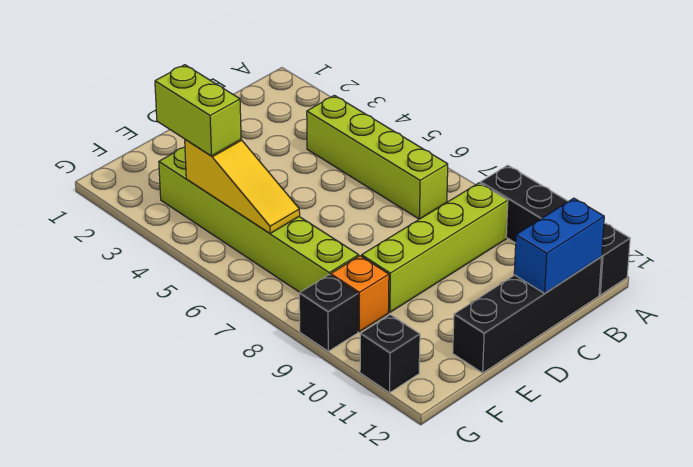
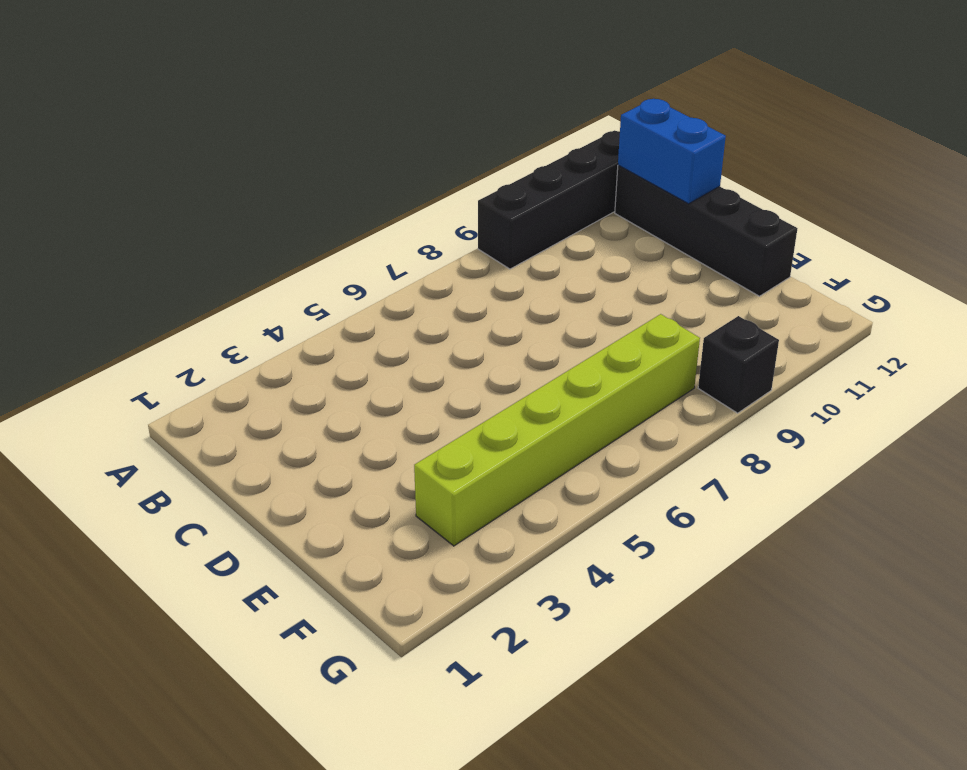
none -> lime brick B4:B7 level 1
none -> lime brick B9:E9 level 1

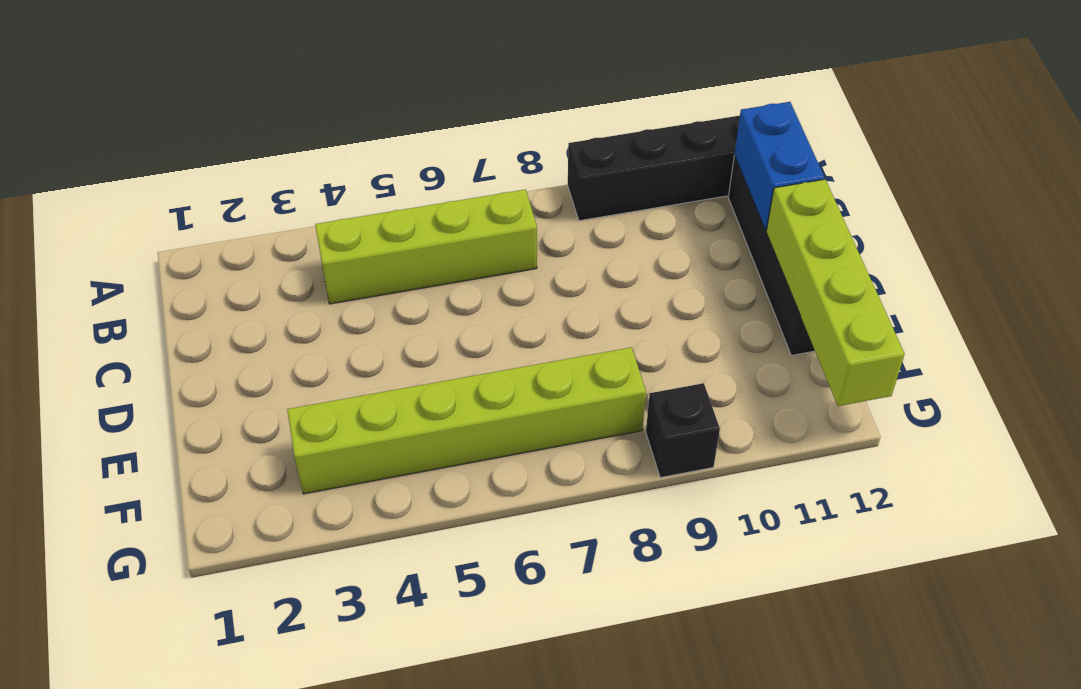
lime brick D12:G12 level 2 -> lime brick B9:E9 level 1
none -> orange brick F9 level 1
none -> black brick G11 level 1

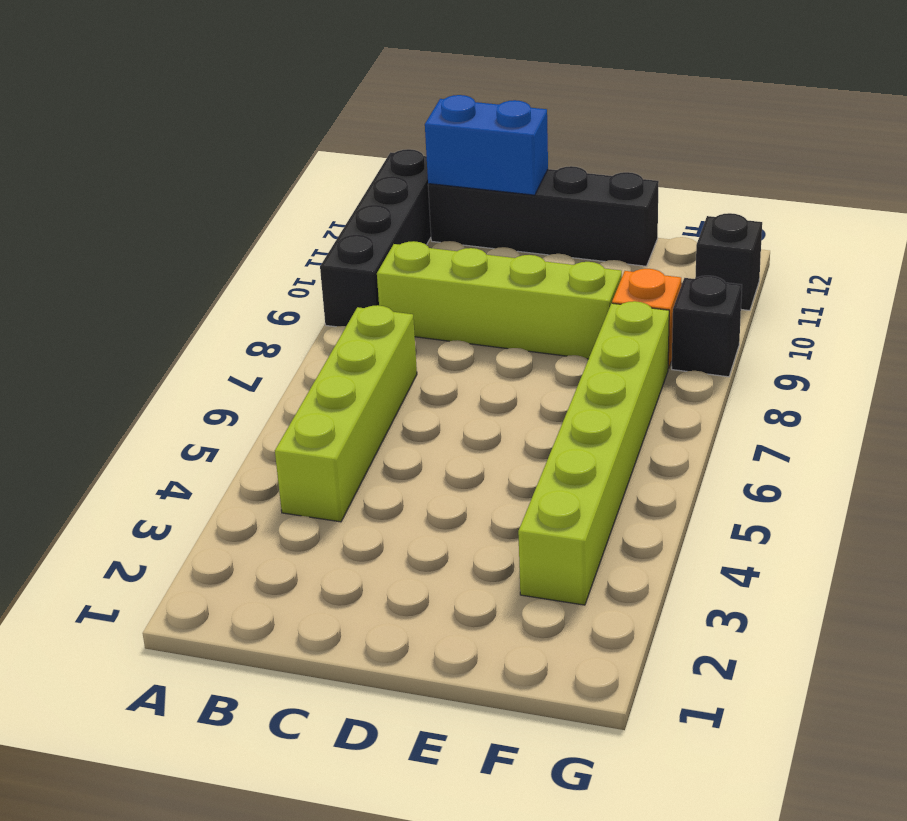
none -> yellow slope F4:F6 level 2 top 4
none -> lime brick F3:F4 level 3

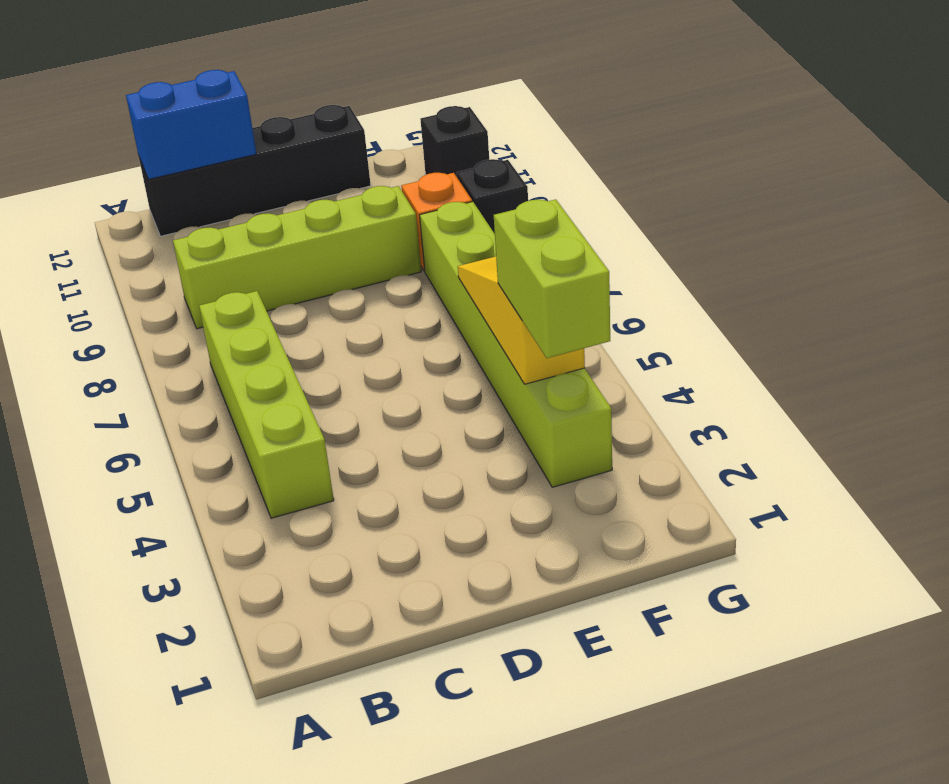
none -> black brick A9:A12 level 1

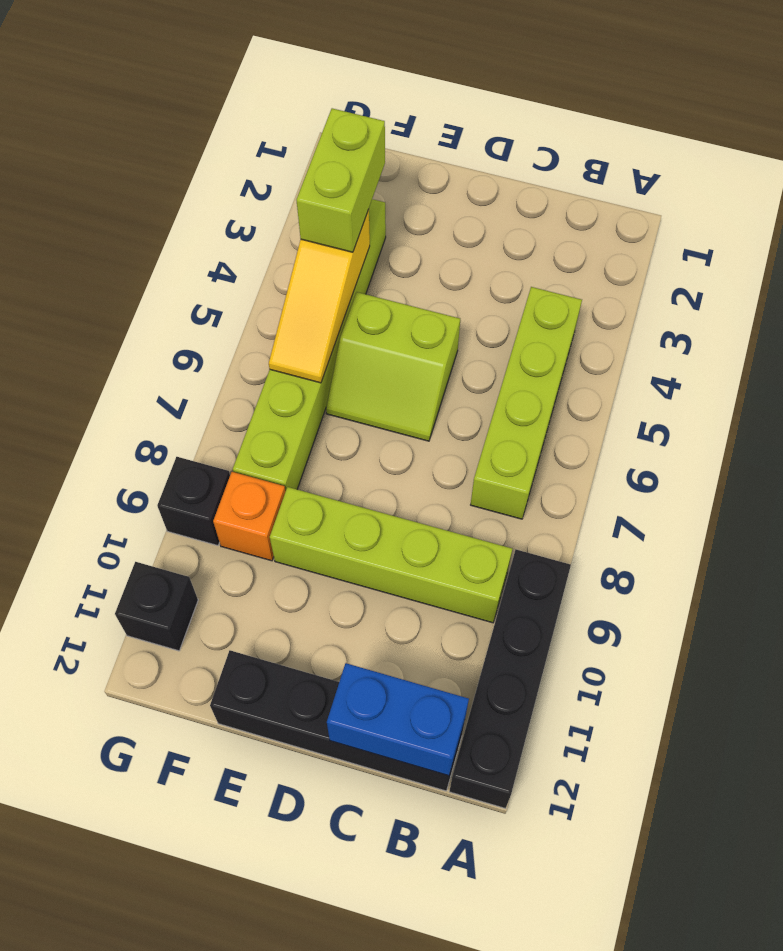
lime slope D5:E6 level 1 top 5 -> none

